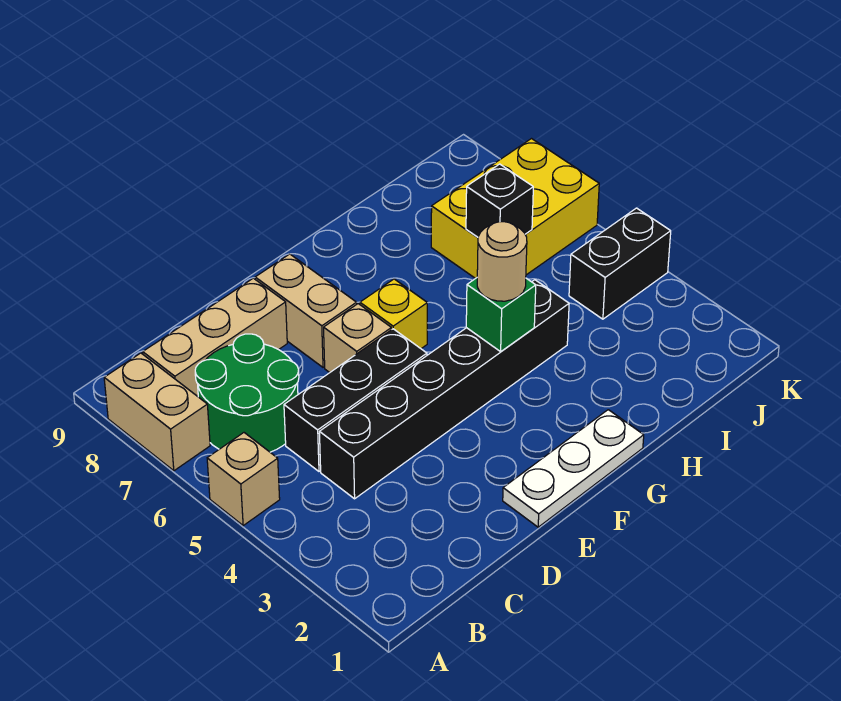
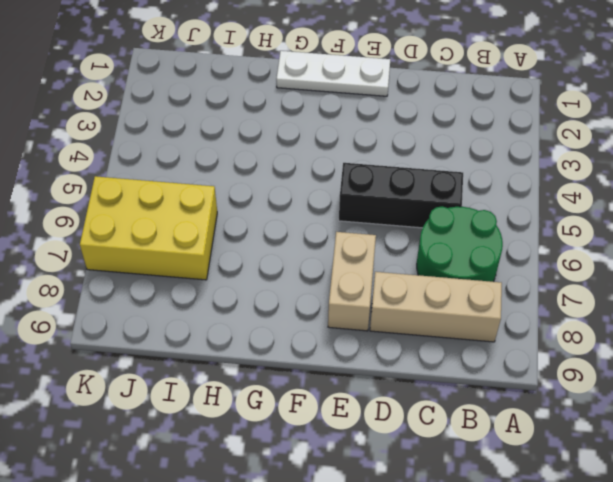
none -> tan brick A5 level 1
none -> tan brick A7:A8 level 1
none -> black brick C4:H4 level 1

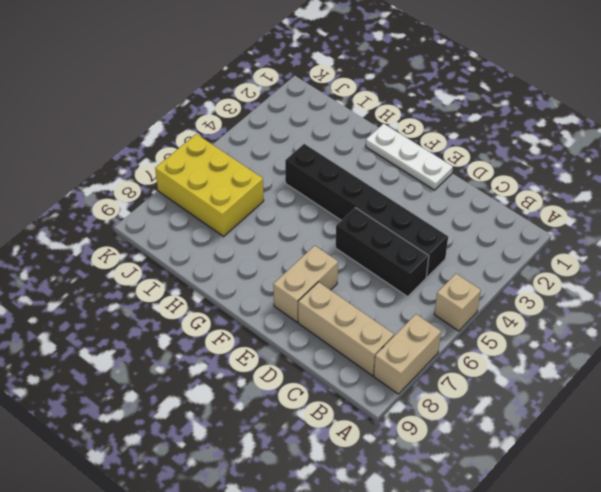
none -> green round brick B6:C7 level 1
none -> tan brick E6 level 1
none -> yellow brick F6 level 1

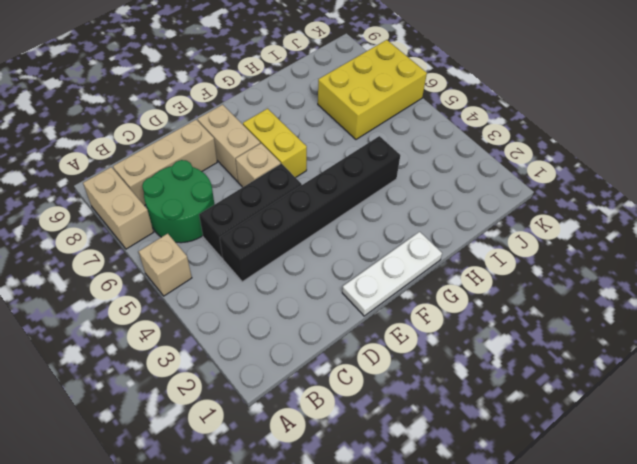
yellow brick F6:F7 level 1 -> yellow brick F6 level 1
none -> black brick J4:K4 level 1
none -> green brick G4 level 2
none -> black brick I6 level 2

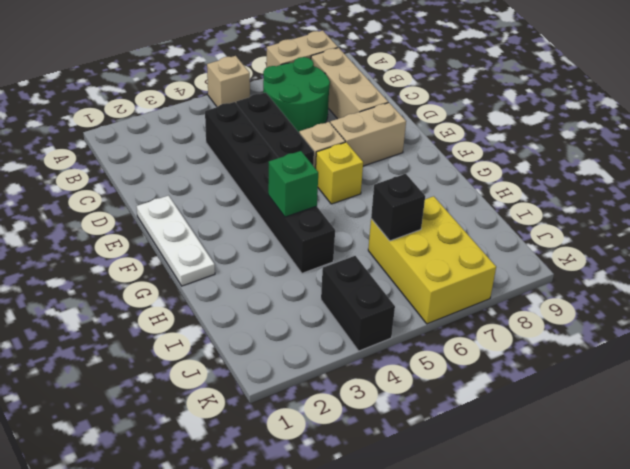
none -> tan round brick G4 level 3

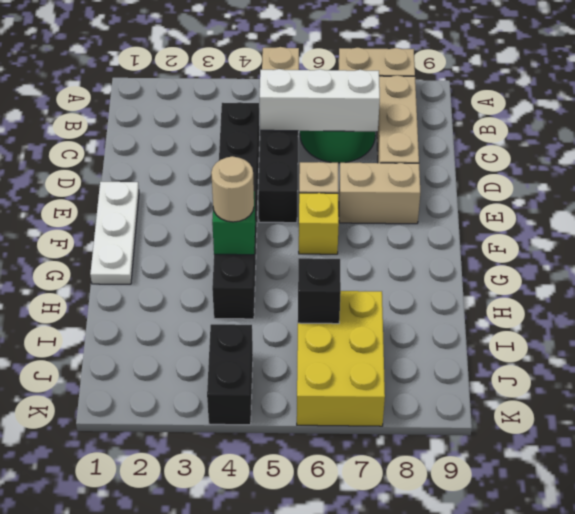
white brick C5:C7 level 2 -> none

